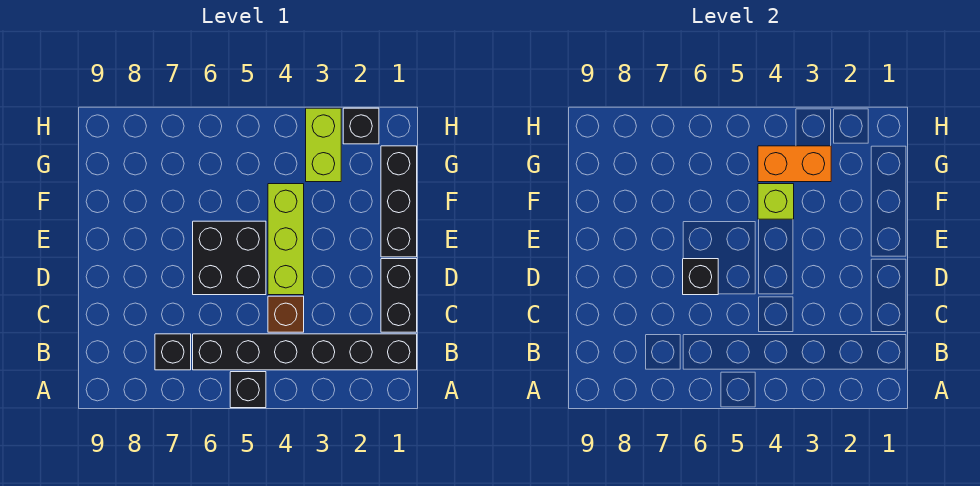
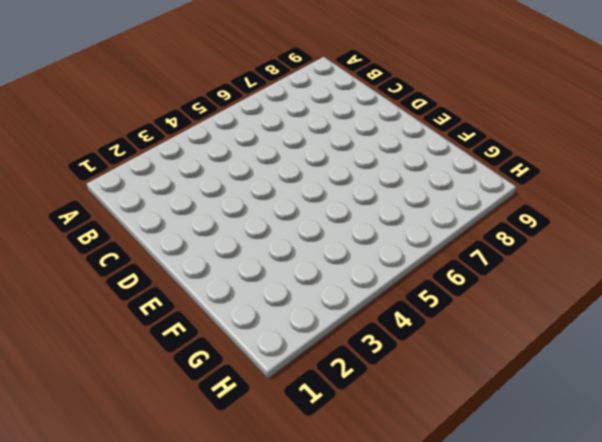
none -> black brick A5 level 1
none -> black brick B1:B6 level 1
none -> black brick B7 level 1

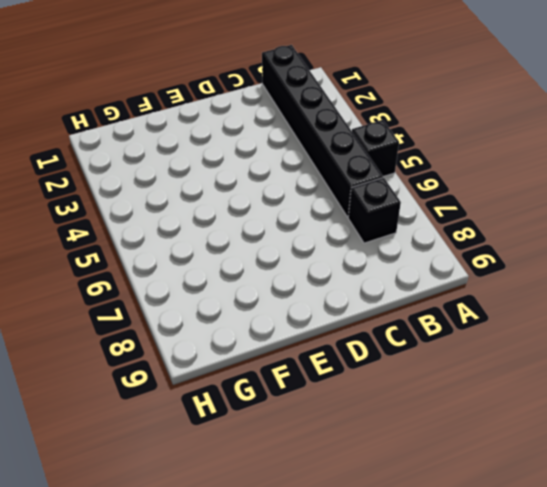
none -> black brick C1:D1 level 1
none -> brown brick C4 level 1
none -> lime brick D4:F4 level 1

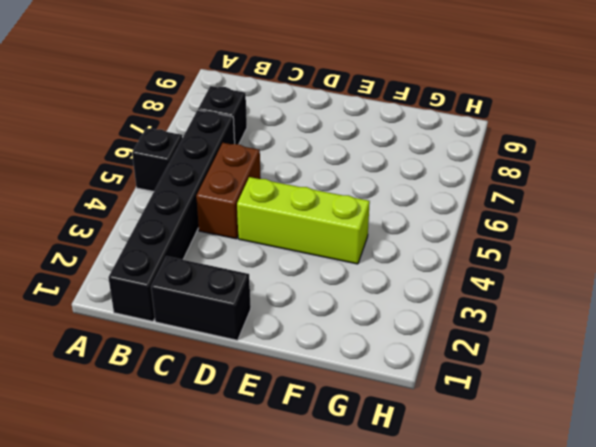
brown brick C4:C5 level 1 -> brown brick C4 level 1
none -> black brick D5:E6 level 1
none -> black brick E1:G1 level 1
none -> lime brick G3:H3 level 1

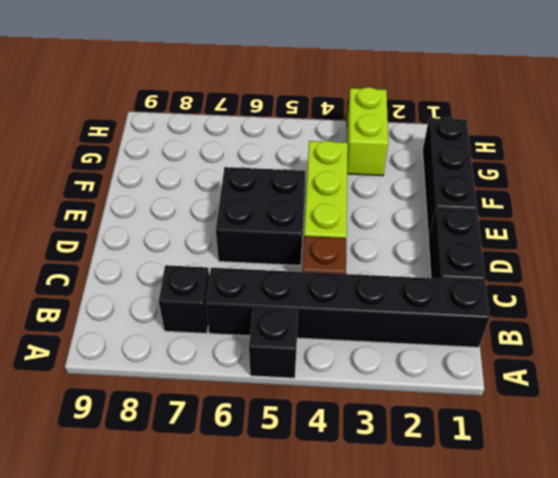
none -> black brick H2 level 1
none -> black brick D6 level 2
none -> lime brick F4 level 2

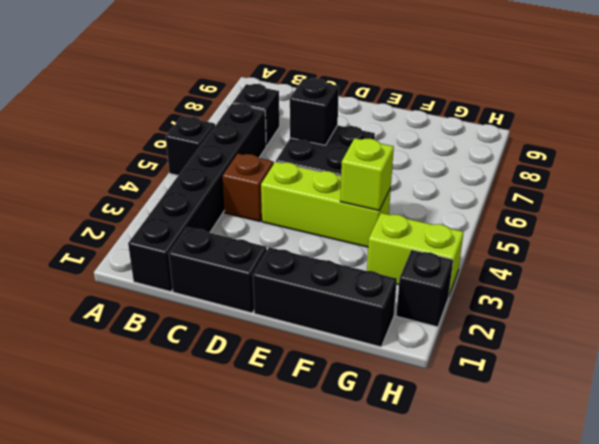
none -> orange brick G3:G4 level 2

